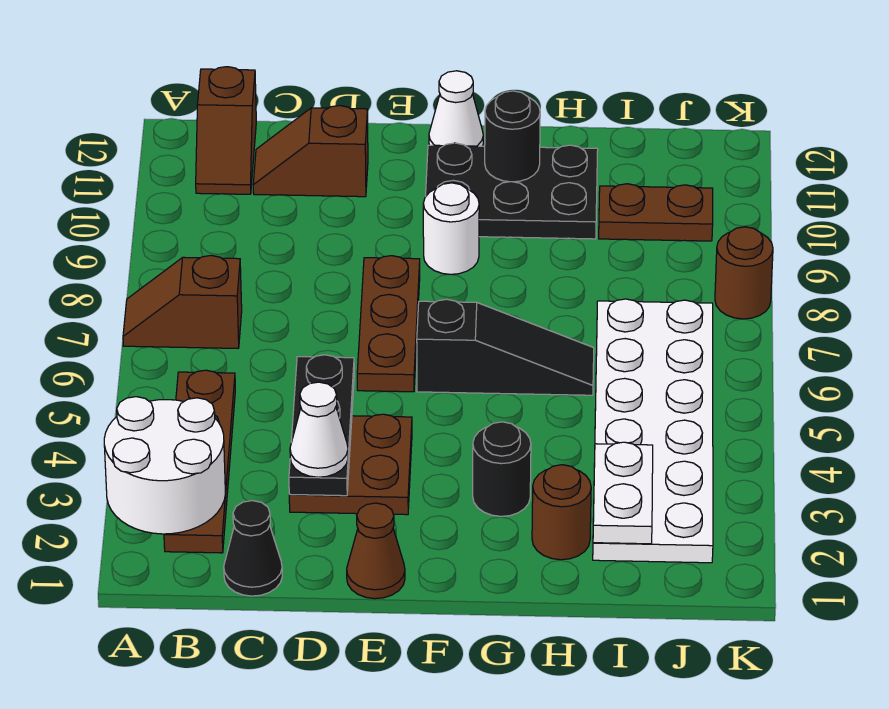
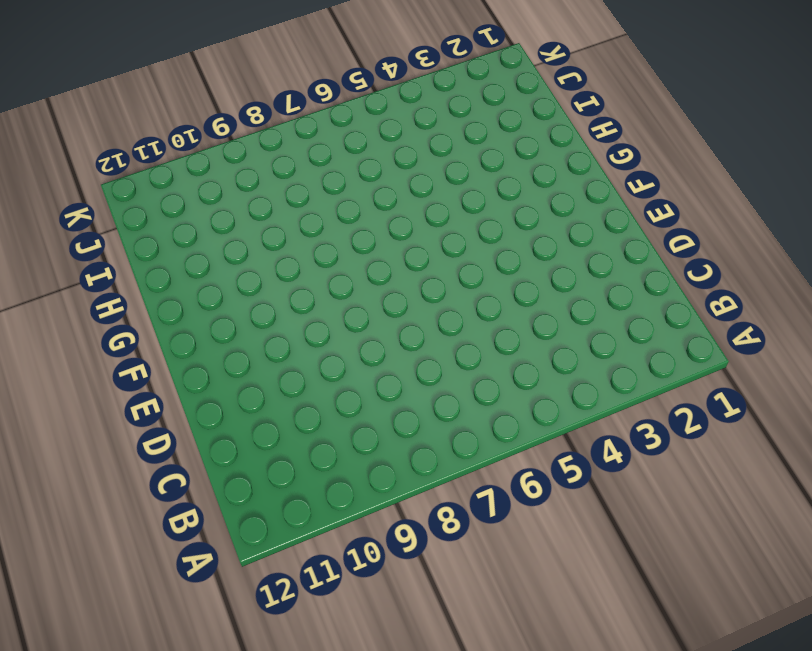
none -> brown slope A7:B7 level 1 top B
none -> brown plate B2:B5 level 1
none -> brown slope B11:B12 level 1 top 12

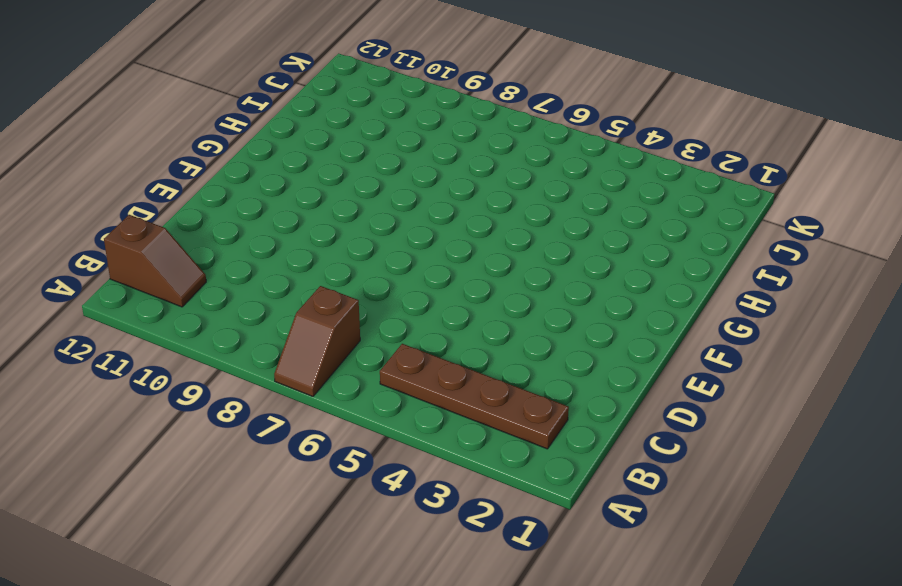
none -> black cone C1 level 1
none -> brown slope C11:D11 level 1 top D
none -> brown plate D3:E4 level 1

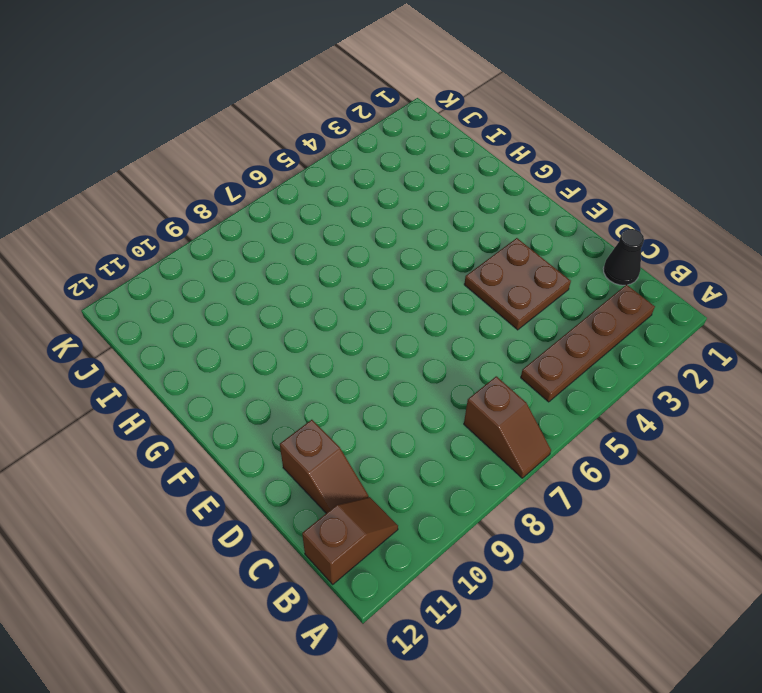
none -> brown cone E1 level 1
none -> brown plate E6:E8 level 1
none -> black slope F6:H6 level 1 top F

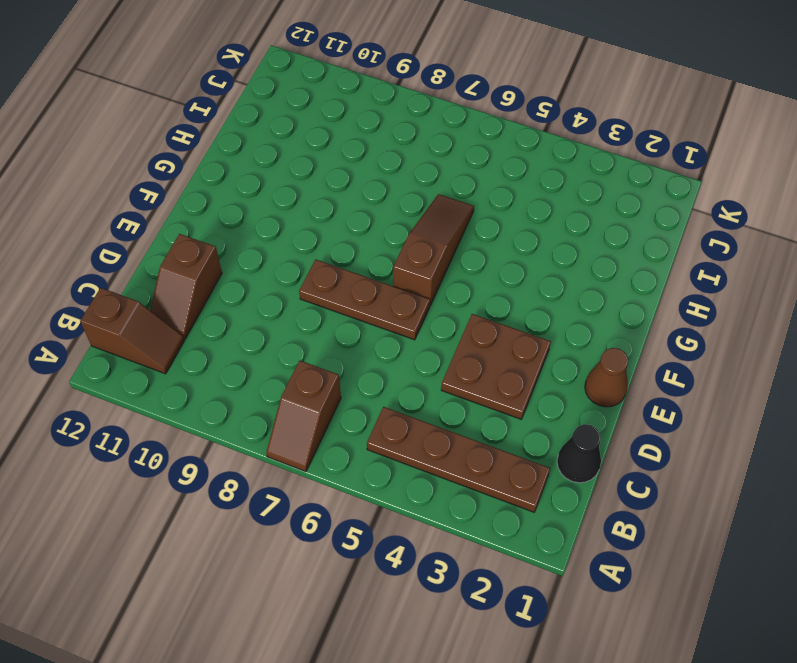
brown slope F6:H6 level 1 top F -> black slope F6:H6 level 1 top F
none -> white round brick F9 level 1
none -> black plate F10:H11 level 1
none -> white cone F12 level 1

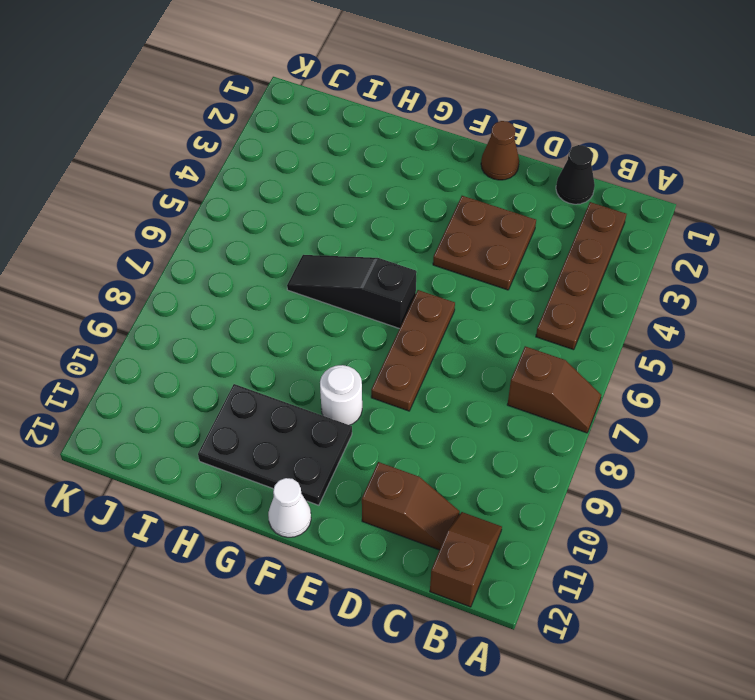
none -> black round brick G3 level 1
none -> brown round brick H2 level 1
none -> white plate I2:J7 level 1

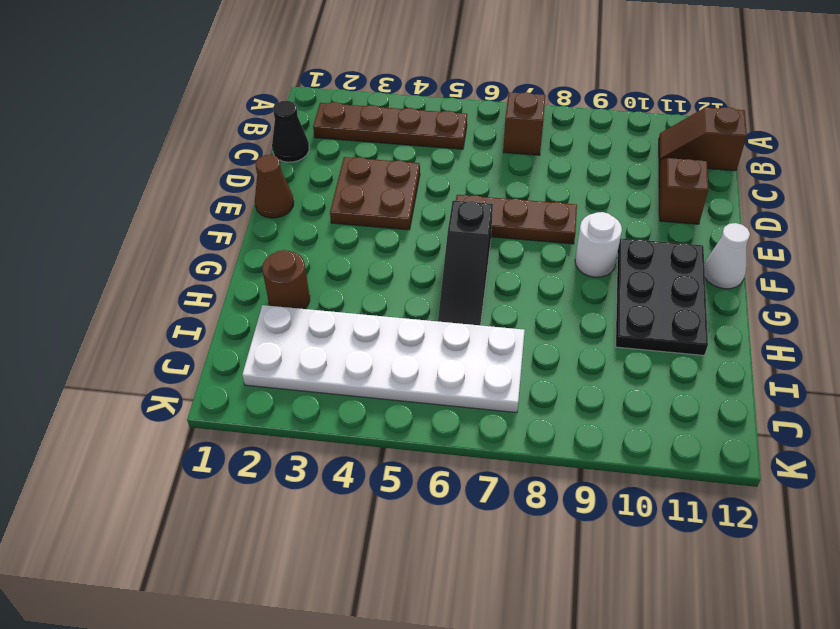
none -> black round brick G3 level 1
none -> brown plate I10:J10 level 1
none -> brown round brick K8 level 1

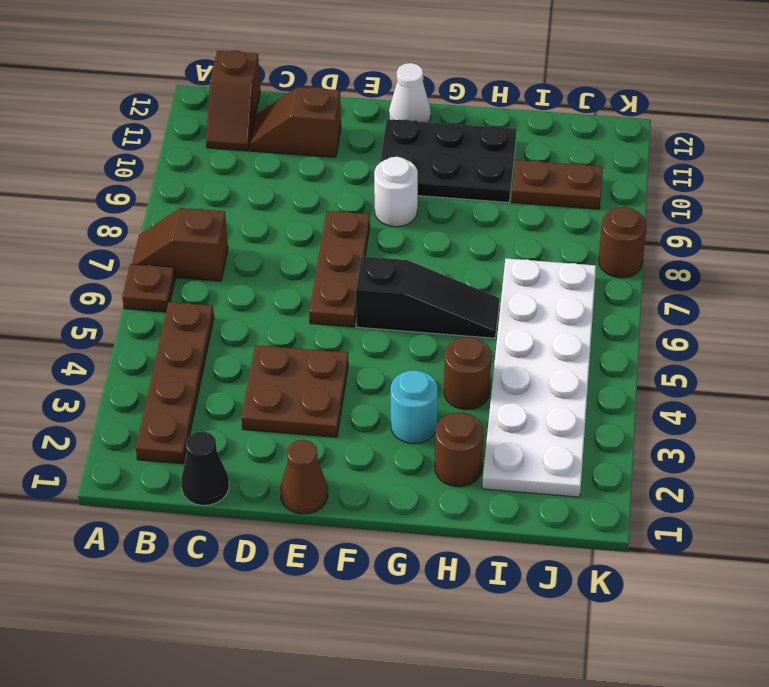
brown plate A6 level 1 -> none
cyan round brick G3 level 1 -> black round brick G3 level 1
brown round brick H4 level 1 -> none
none -> white round brick A2:B3 level 2
none -> black plate D3:D5 level 2
none -> black round brick G11 level 2

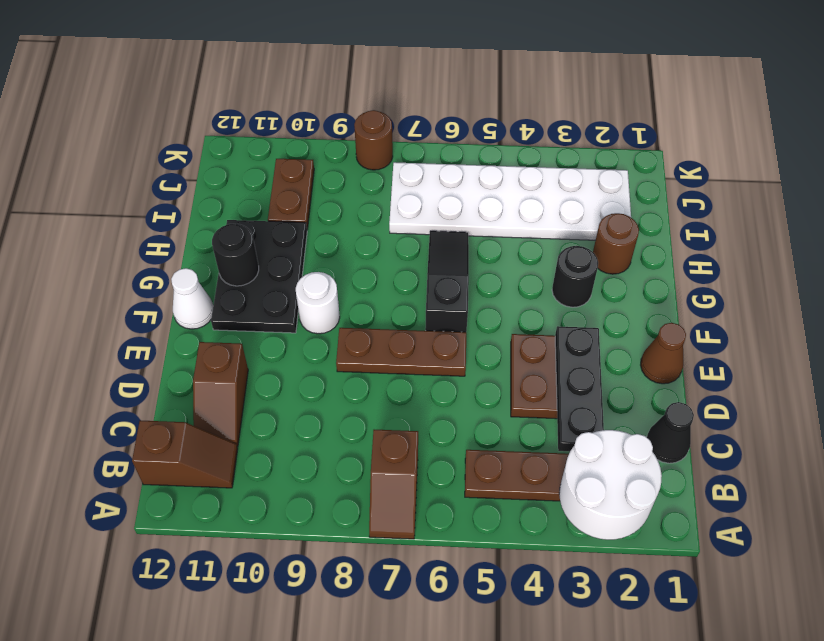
black plate C3:E3 level 2 -> black plate D3:D5 level 2
none -> white plate I2:I3 level 2
none -> white cone D3 level 3

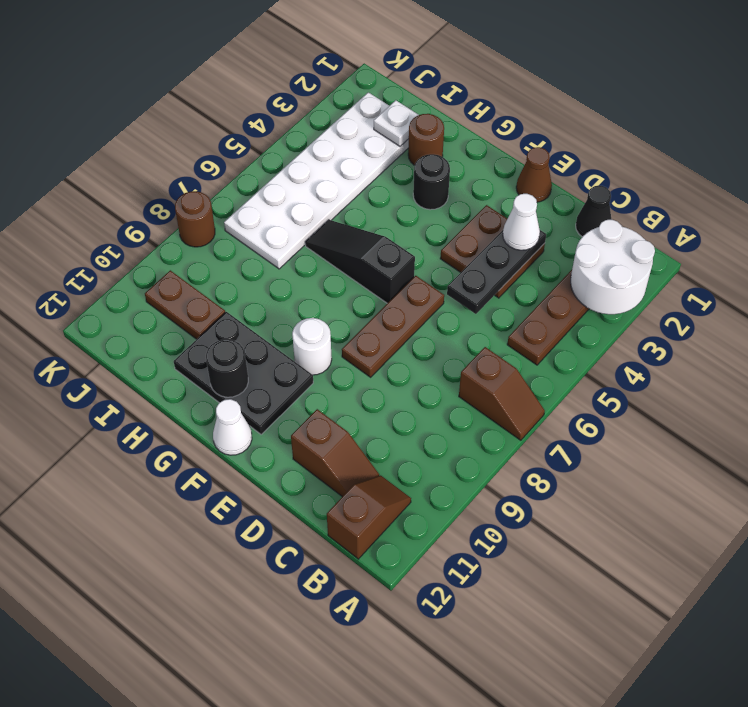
white plate I2 level 2 -> white plate I2:I3 level 2

